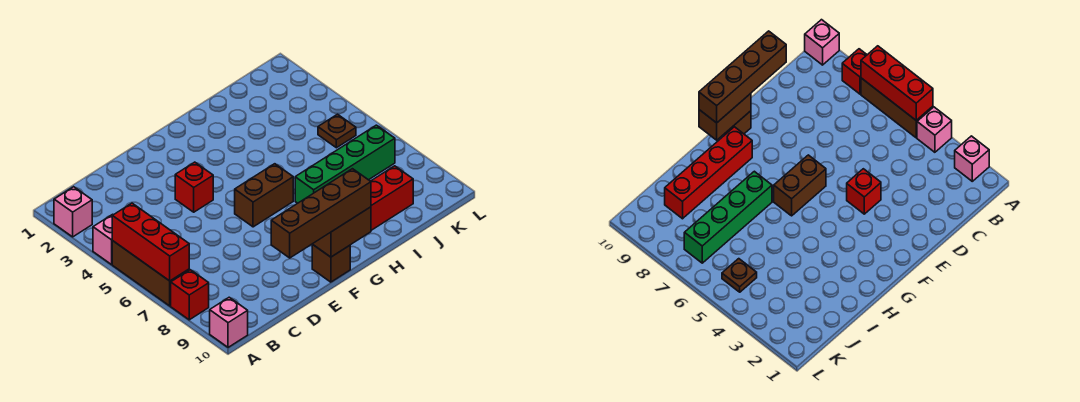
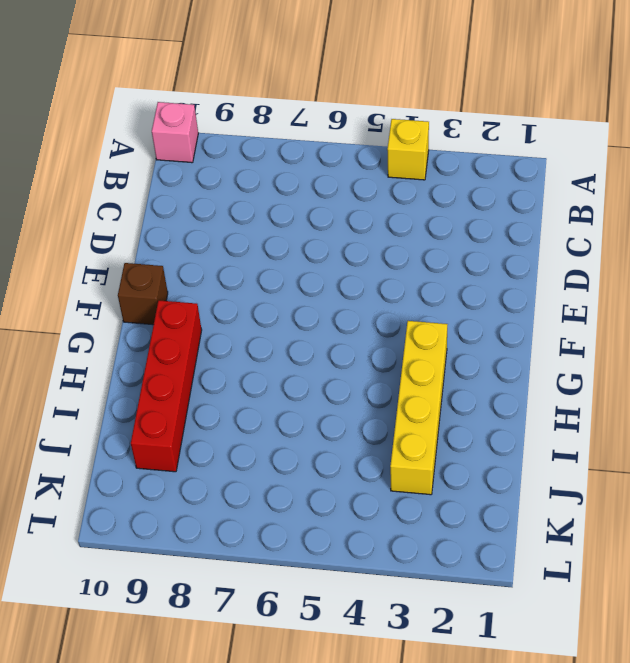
yellow brick A4 level 1 -> pink brick A4 level 1
yellow brick G3:J3 level 1 -> none
none -> pink brick A2 level 1
none -> brown brick A5:A7 level 1
none -> red brick A8 level 1

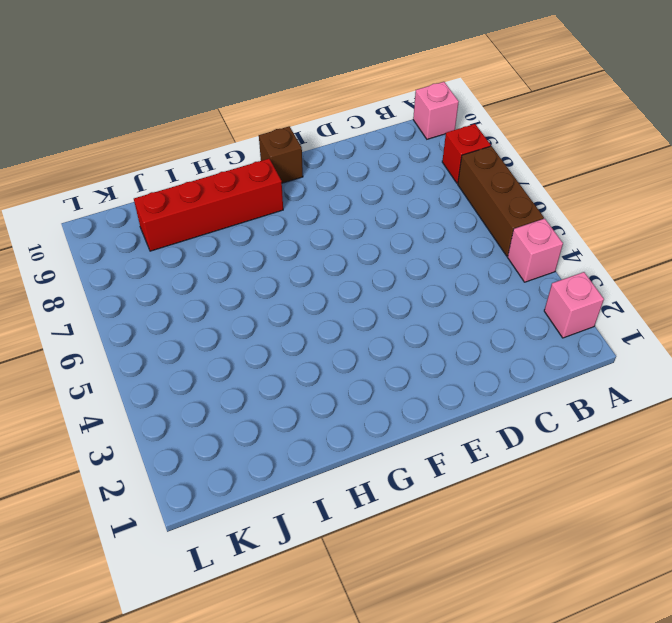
none -> red brick E4 level 1
none -> brown brick F6:G6 level 1
none -> green brick H7:K7 level 1

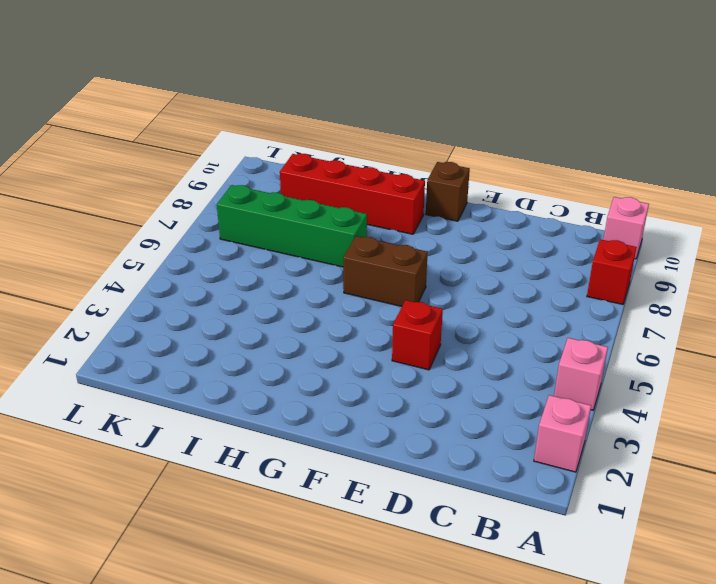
none -> brown brick A5:A7 level 1
none -> brown plate K5 level 1
none -> red brick A5:A7 level 2

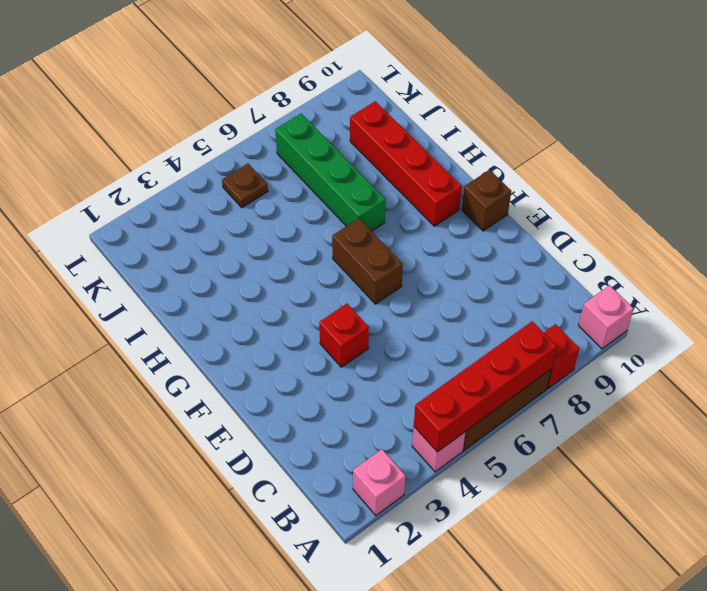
red brick A4:A7 level 2 -> red brick A5:A7 level 2
none -> brown brick F10:G10 level 2
none -> brown brick D10:G10 level 3

